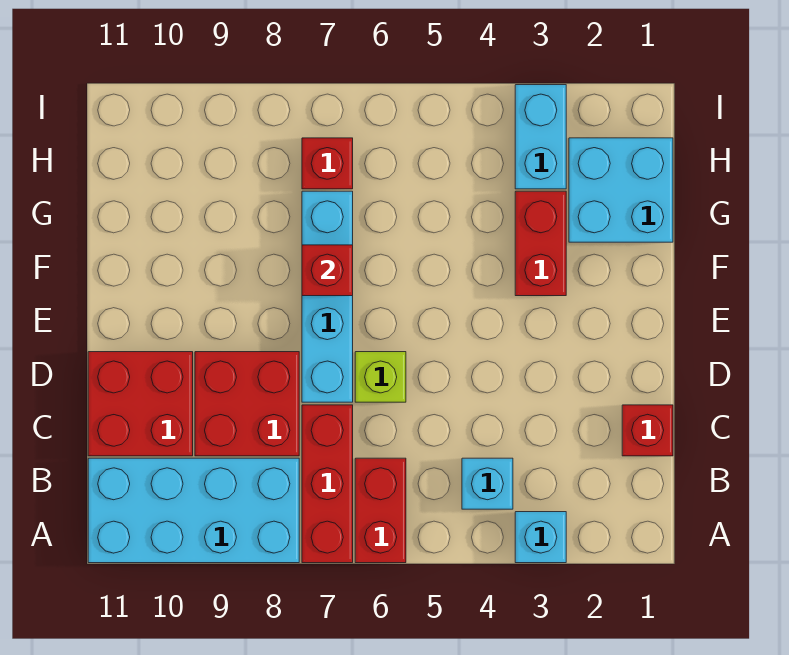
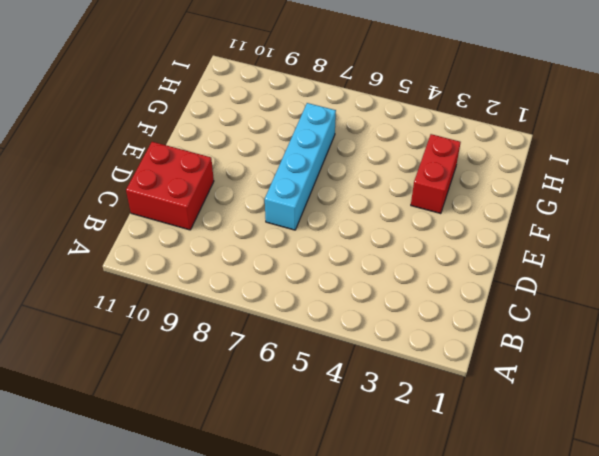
none -> cyan brick A3 level 1
none -> red brick A6:B6 level 1
none -> red brick A7:C7 level 1

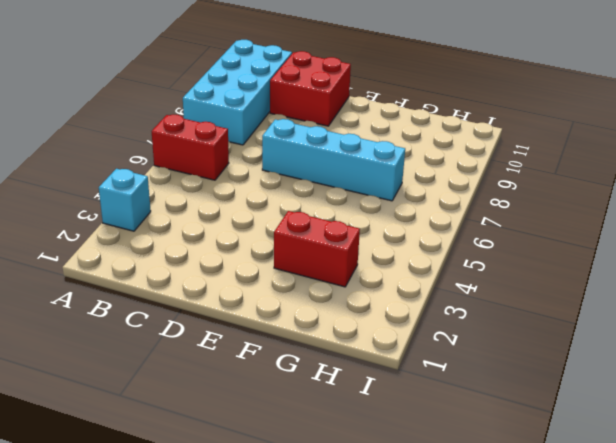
none -> red brick A7:C7 level 1
none -> cyan brick B4 level 1
none -> red brick C1 level 1

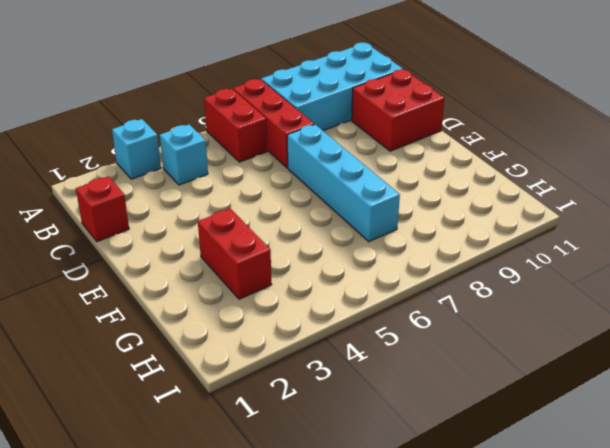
none -> red brick C8:D9 level 1
none -> lime brick D6 level 1
none -> cyan brick G1:H2 level 1

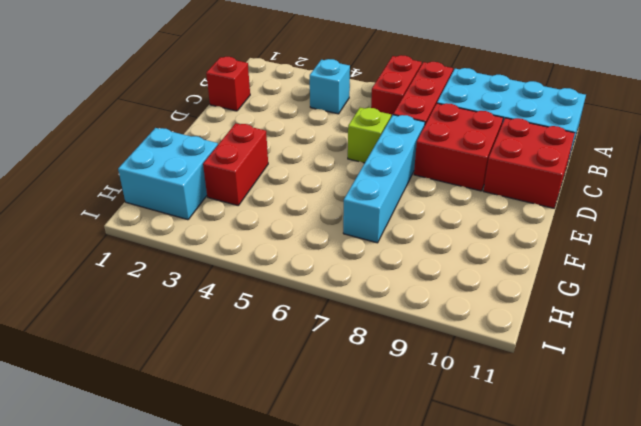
none -> cyan brick A3 level 1
none -> cyan brick H3:I3 level 1
none -> red brick H7 level 1

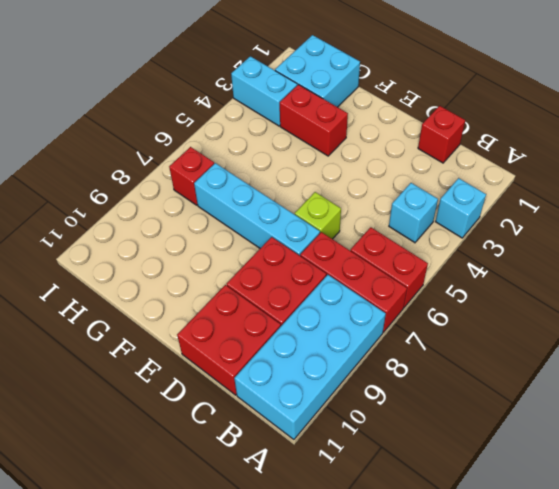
none -> red brick F7 level 2

